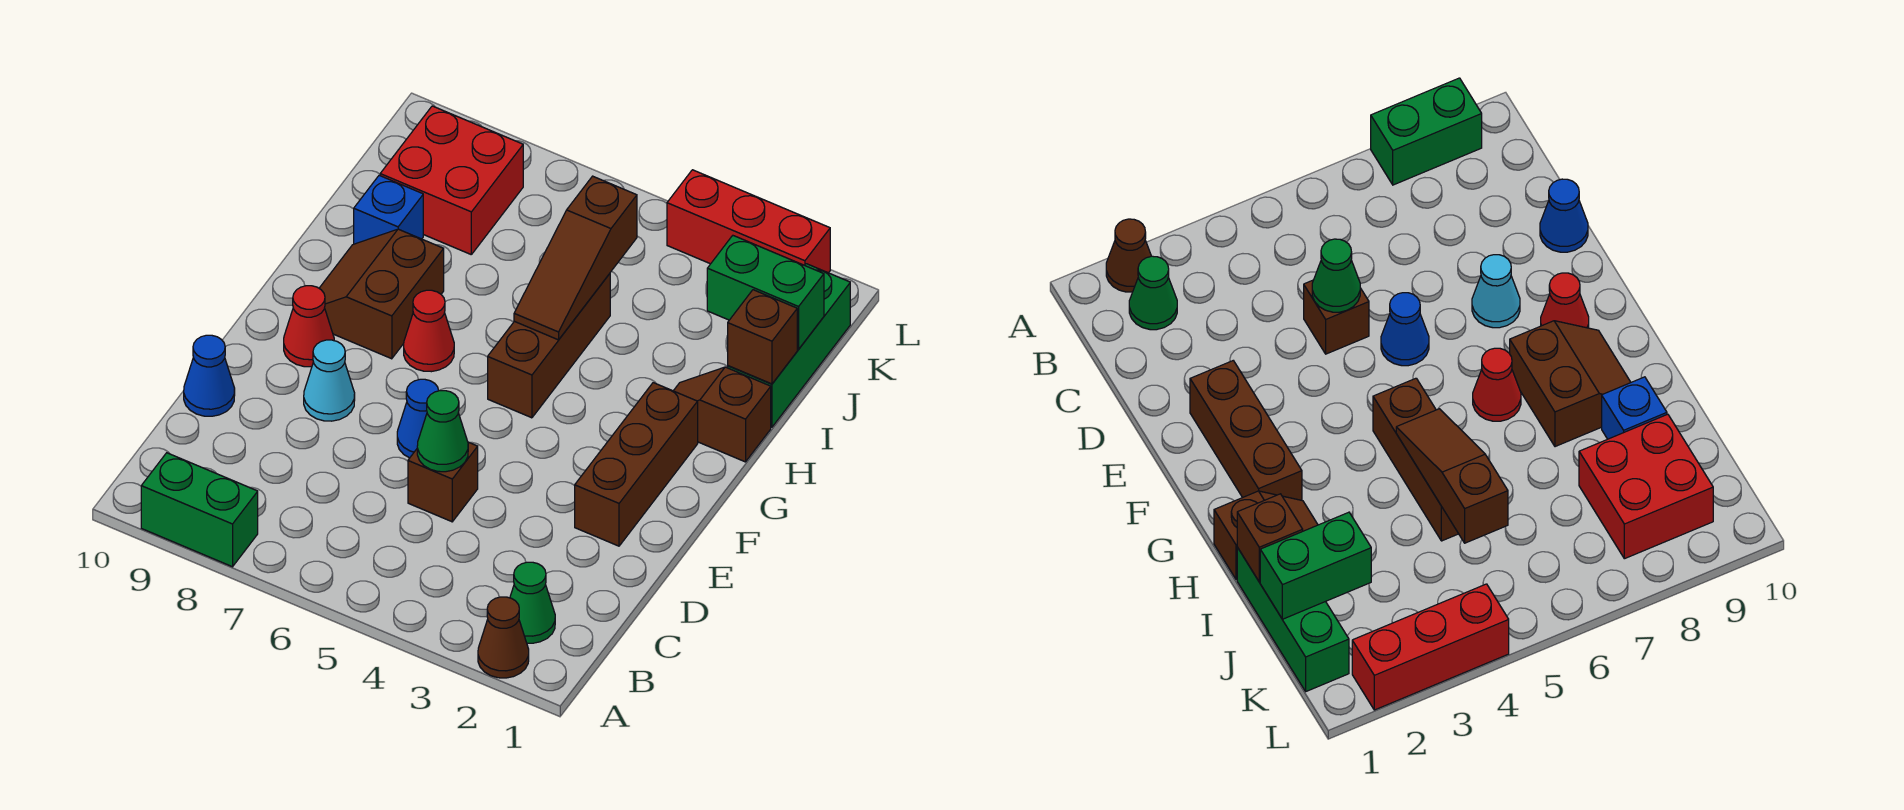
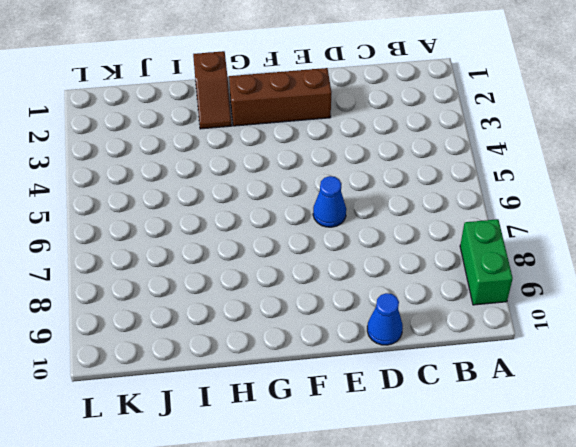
none -> brown cone A2 level 1
none -> green cone B2 level 1
none -> brown brick D5 level 1

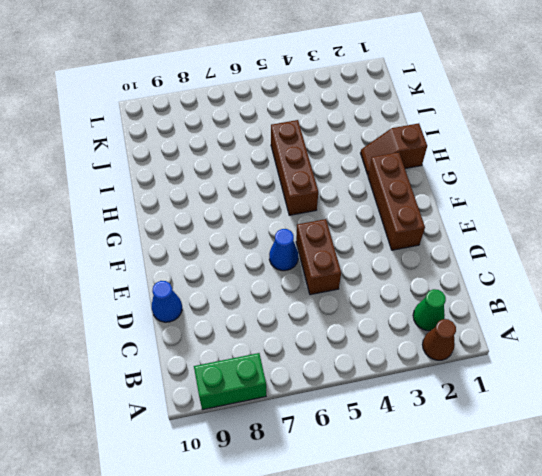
brown brick D5:E5 level 1 -> brown brick D5 level 1
none -> cyan cone E8 level 1
none -> red cone F9 level 1
none -> red cone G7 level 1

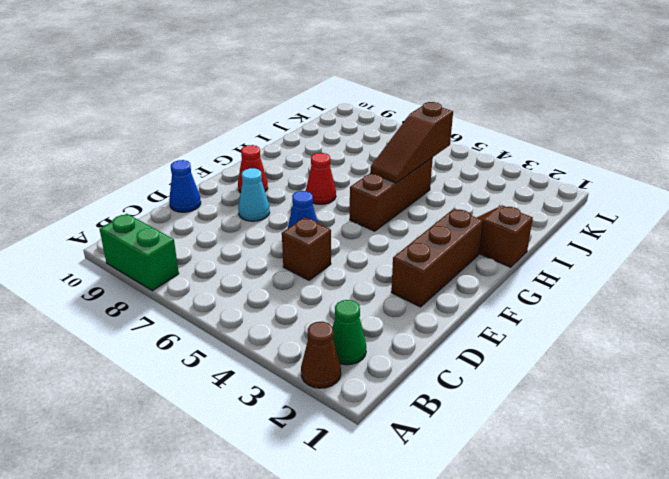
none -> brown slope G8:H9 level 1 top 8
none -> green brick I1:K1 level 1
none -> blue brick I9 level 1

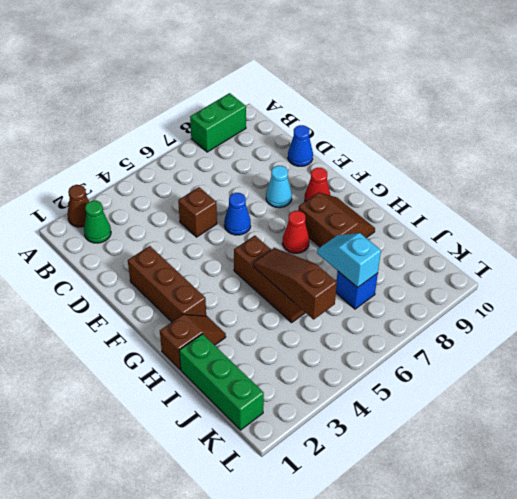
cyan slope I7:J7 level 2 top J -> none
blue brick J7 level 1 -> blue brick I9 level 1
none -> red brick J8:K9 level 1
none -> red brick L2:L4 level 1
none -> green cone D5 level 2

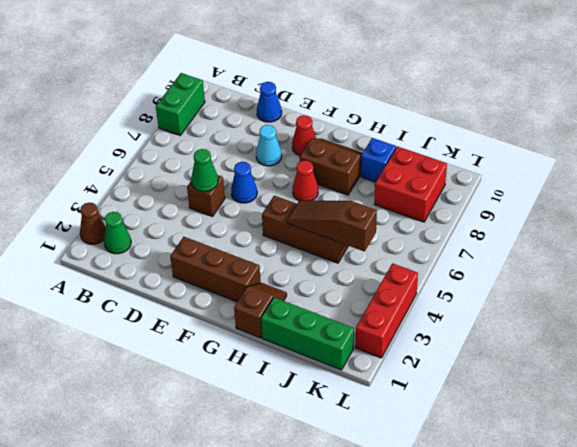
none -> brown brick I1 level 2
none -> green brick J1:J2 level 2

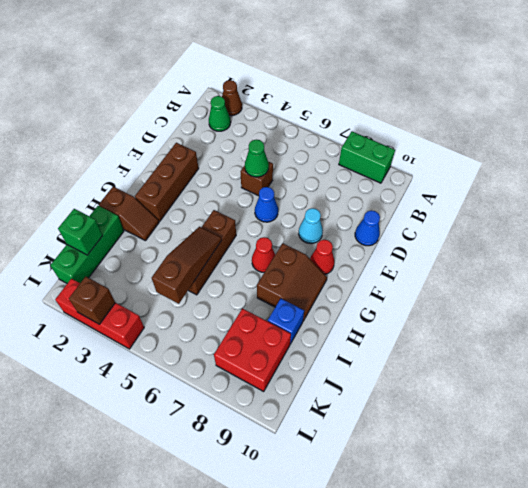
green brick J1 level 2 -> green brick J1:J2 level 2
brown brick L3 level 2 -> brown brick I1 level 2

